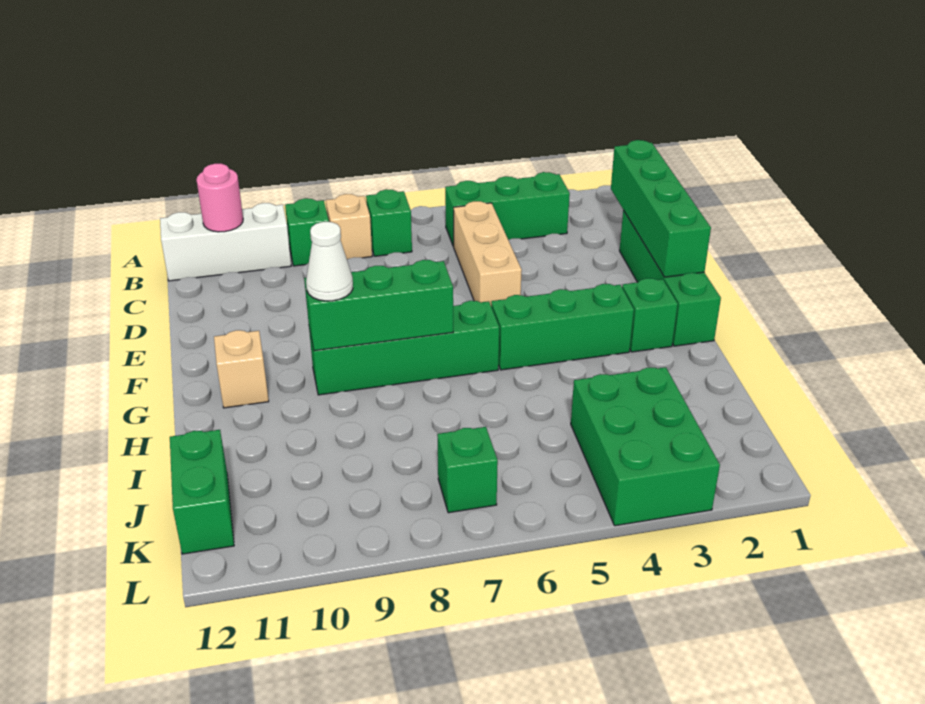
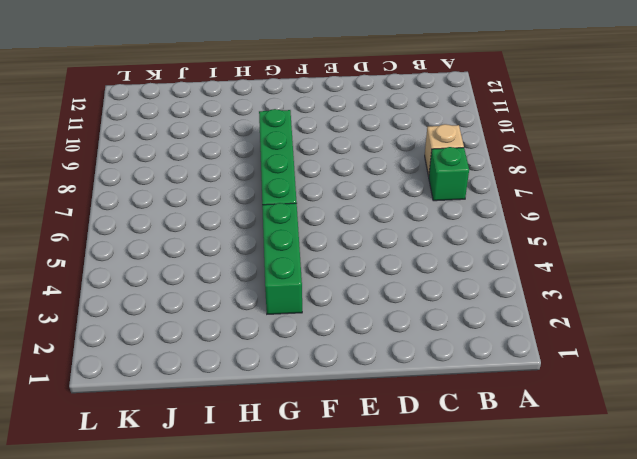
none -> green brick B3:B5 level 1
none -> green brick B9 level 1
none -> white brick B10:B12 level 1

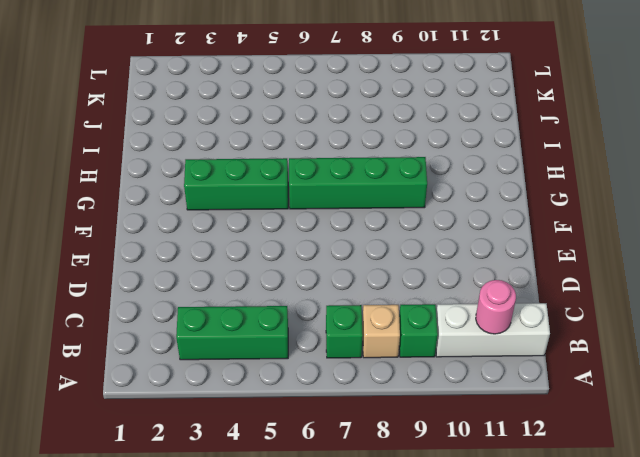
none -> tan brick C5:E5 level 1
none -> green brick D1:G1 level 1
none -> green brick G2 level 1

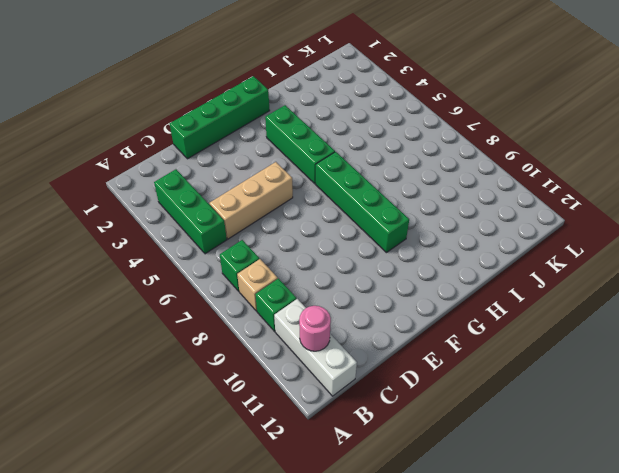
none -> green brick G2 level 1
none -> tan brick G11 level 1
none -> green brick J3:L4 level 1

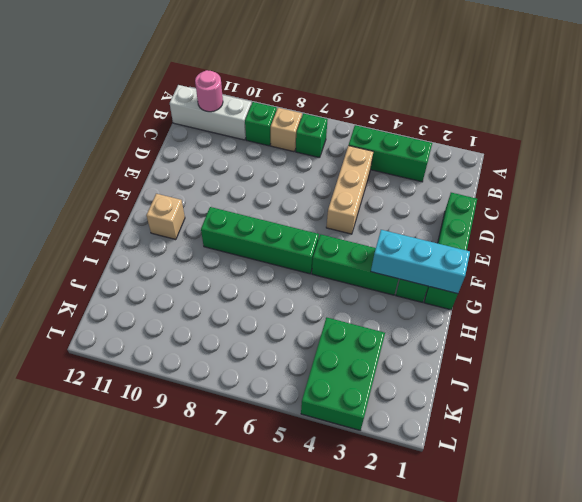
cyan brick G1:G3 level 2 -> none
none -> green brick J12:K12 level 1
none -> green brick K7 level 1
none -> green brick C1:F1 level 2

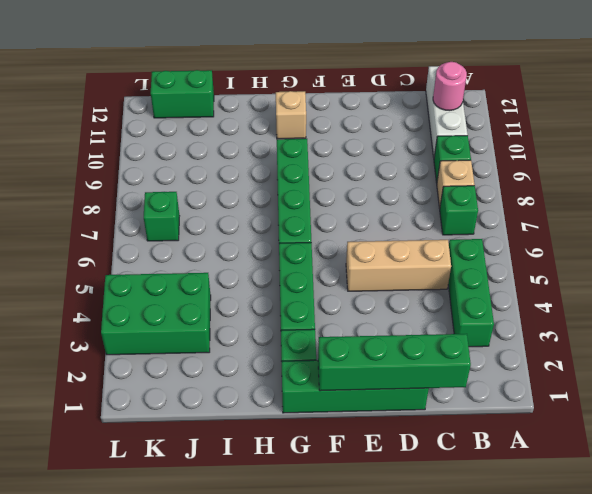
none -> green brick G7:G9 level 2
none -> white cone G9 level 3

